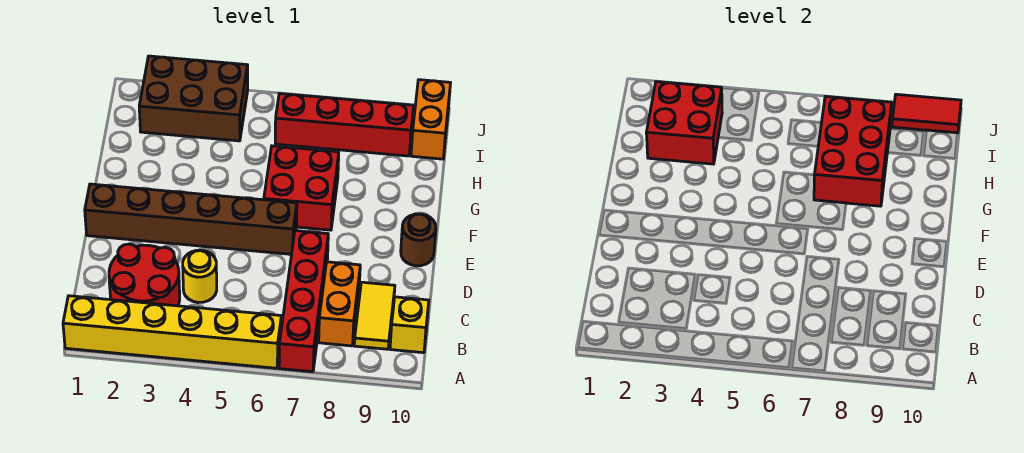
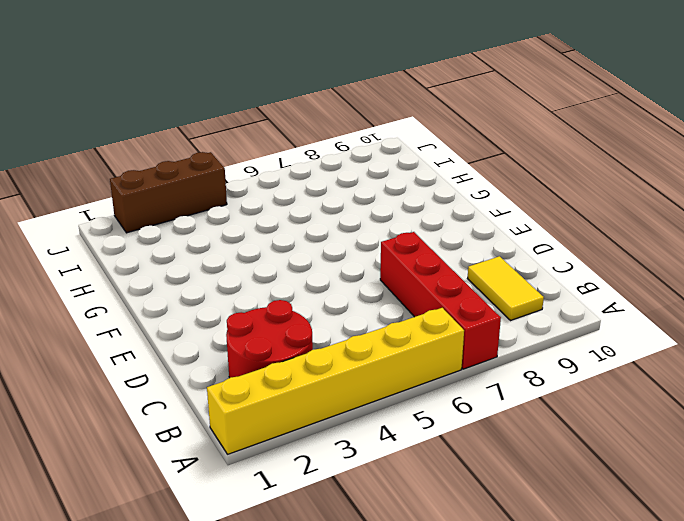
brown brick J2:J4 level 1 -> brown brick I2:J4 level 1
none -> orange brick B8:C8 level 1
none -> yellow brick B10 level 1
none -> yellow round brick C4 level 1

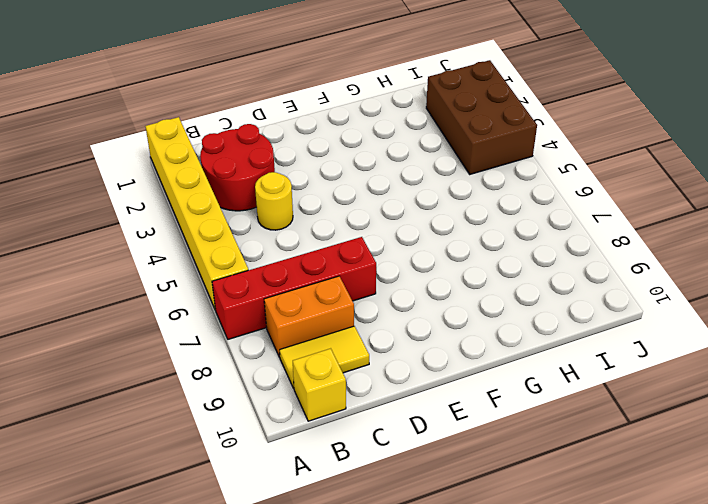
none -> brown brick E1:E6 level 1
none -> brown round brick E10 level 1
none -> red brick F6:G7 level 1

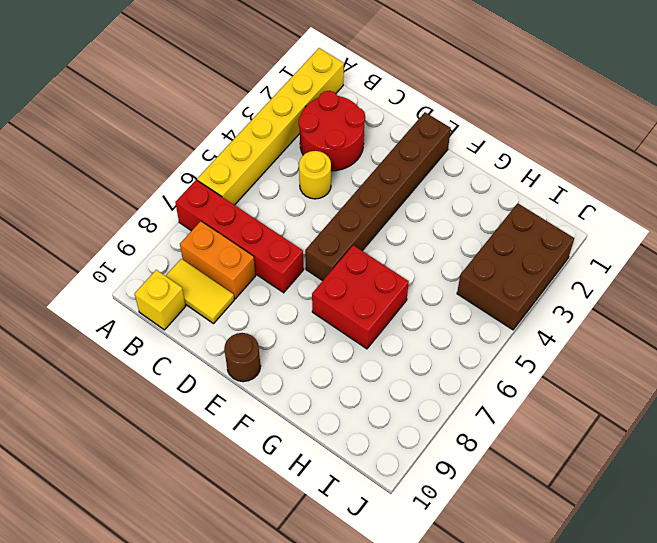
none -> red brick I6:I9 level 1
none -> orange brick I10:J10 level 1
none -> red brick G7:I8 level 2

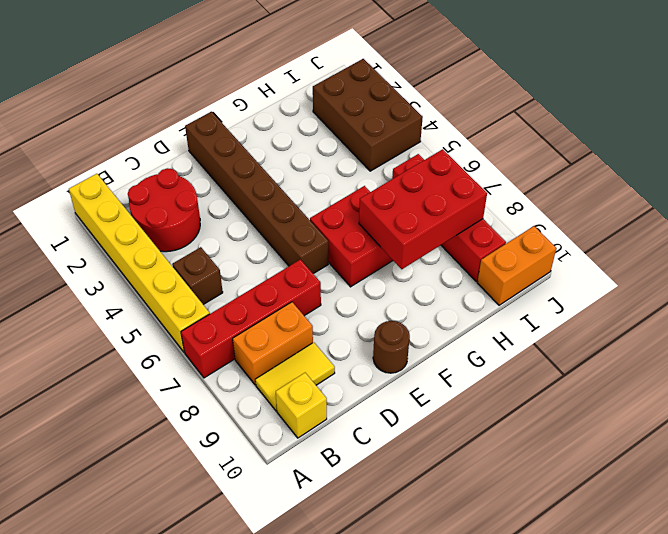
brown brick B5 level 1 -> none
none -> yellow round brick C4 level 1
none -> red brick H2:I3 level 2
none -> red tile J9:J10 level 2

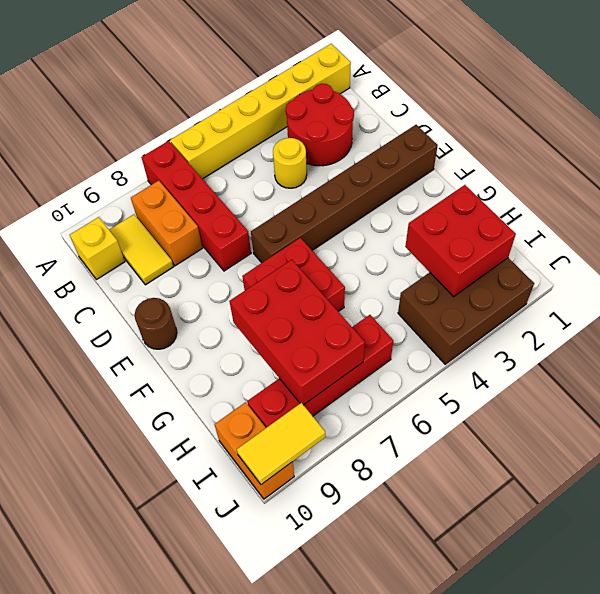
yellow tile J9:J10 level 2 -> red tile J9:J10 level 2

